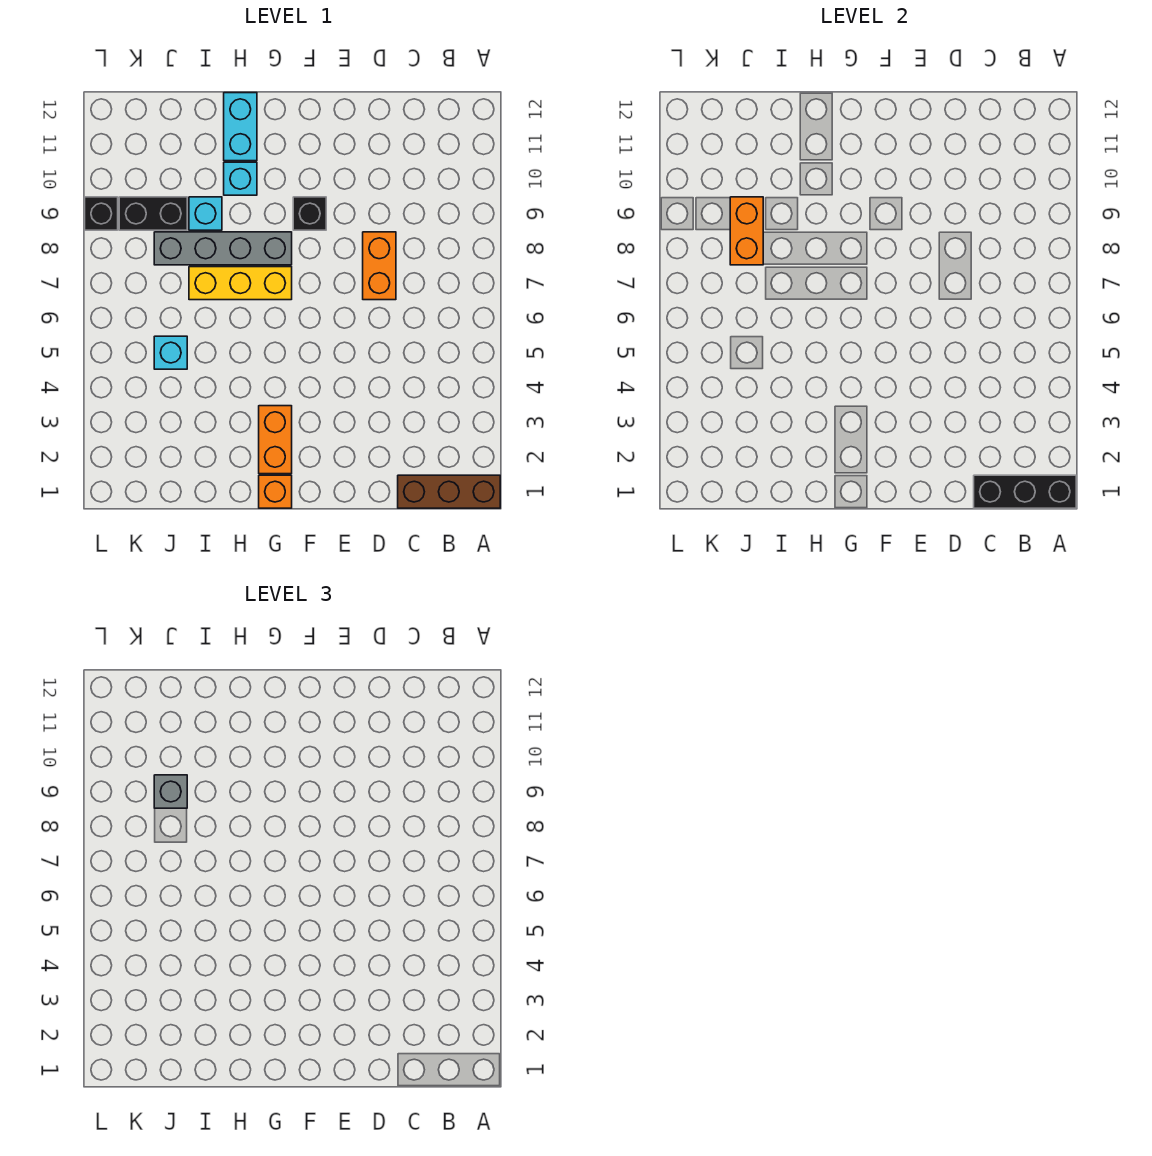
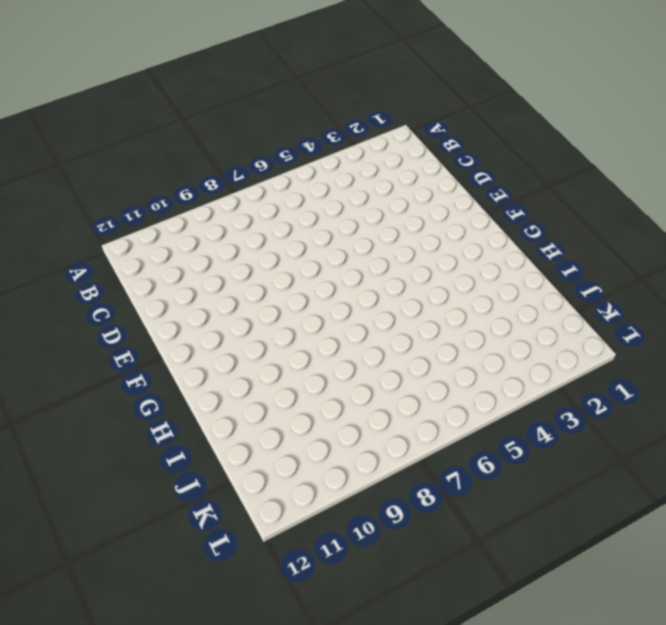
none -> brown brick A1:C1 level 1
none -> orange brick D7:D8 level 1
none -> black brick F9 level 1

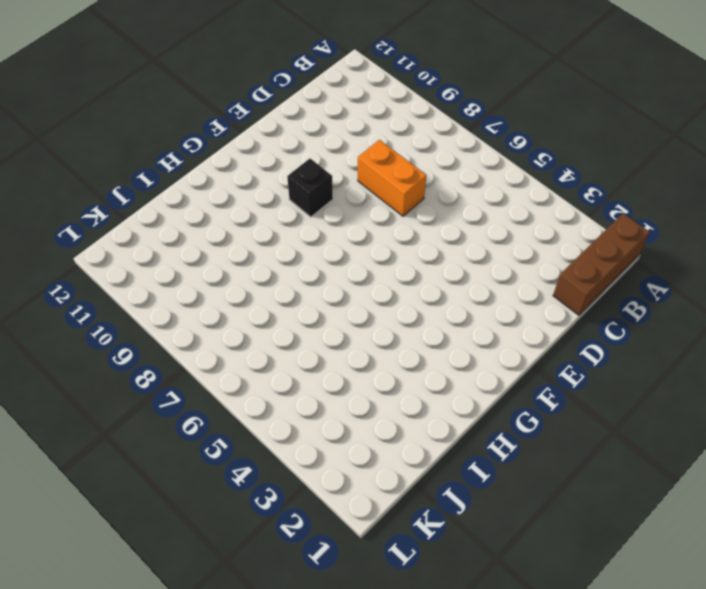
none -> orange brick G1 level 1
none -> orange brick G2:G3 level 1
none -> yellow brick G7:I7 level 1

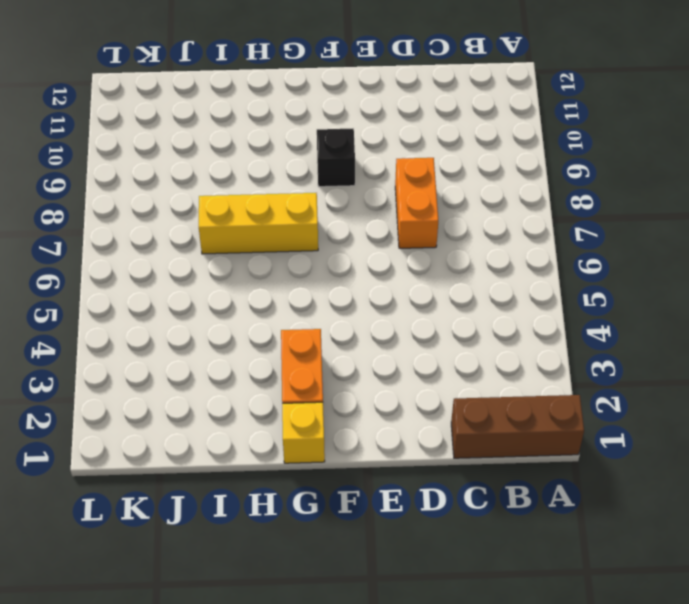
yellow brick G1 level 1 -> orange brick G1 level 1
none -> grey brick G8:J8 level 1
none -> cyan brick H10 level 1
none -> cyan brick H11:H12 level 1

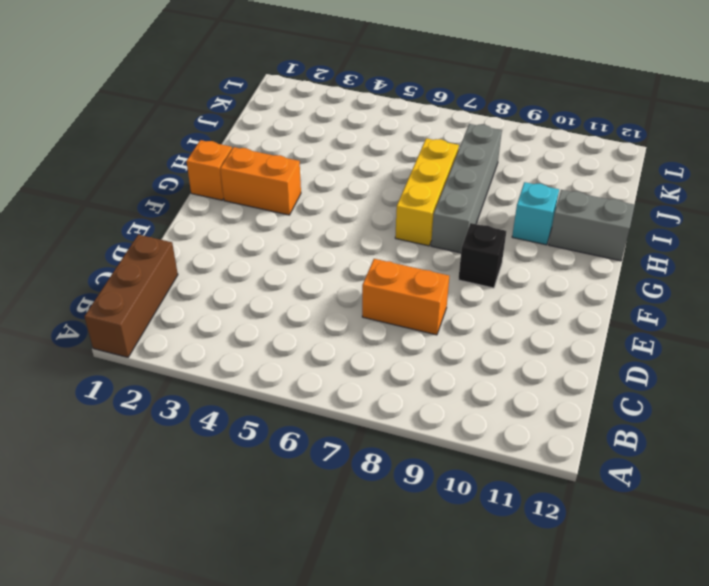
grey brick H11:H12 level 1 -> cyan brick H11:H12 level 1
none -> cyan brick I9 level 1
none -> cyan brick J5 level 1
none -> black brick J9:K9 level 1

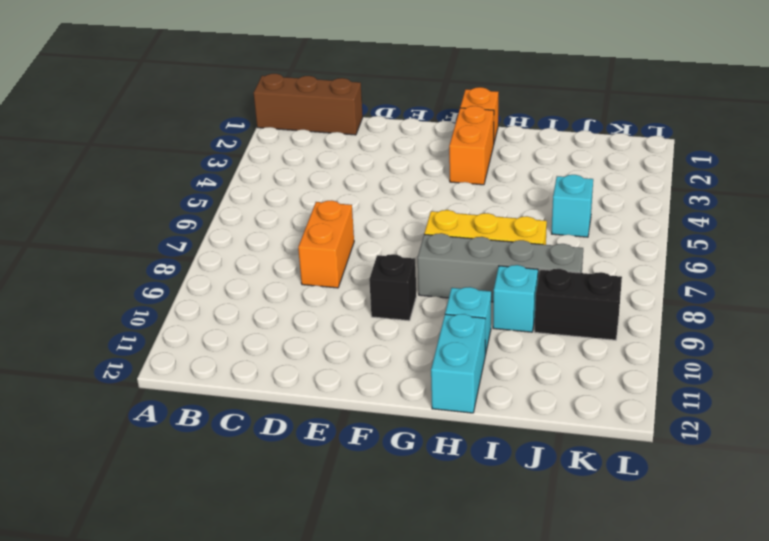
none -> black brick L9 level 1
none -> black brick A1:C1 level 2
none -> orange brick J8:J9 level 2

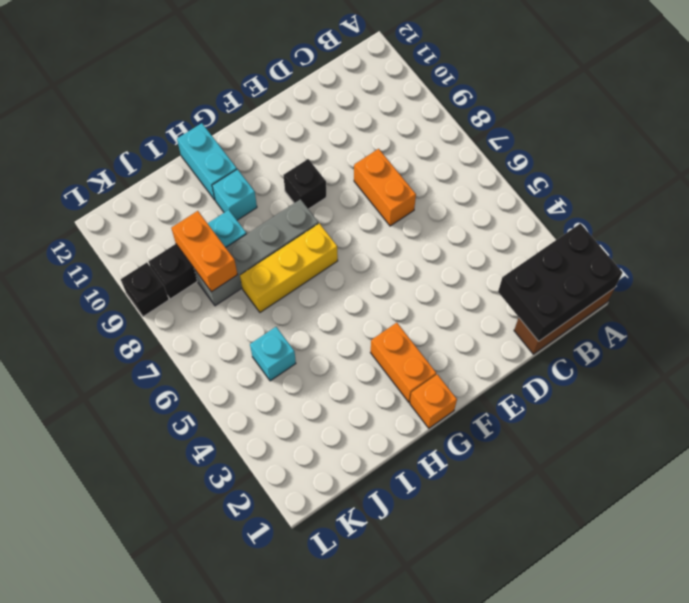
black brick A1:C2 level 2 -> black brick A1:C1 level 2
none -> grey brick J9 level 3

